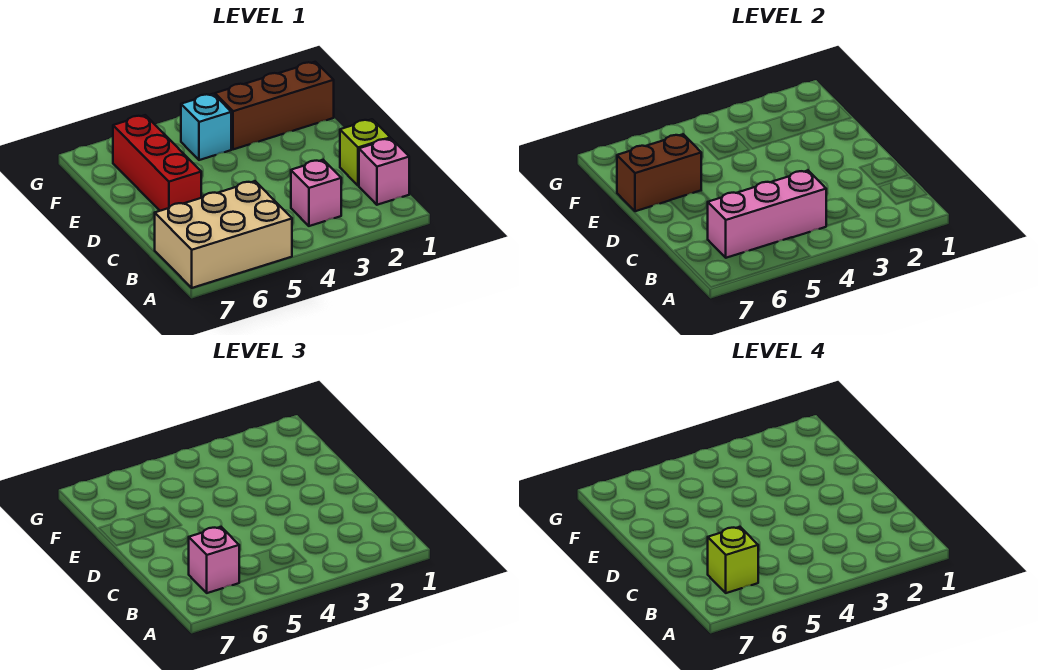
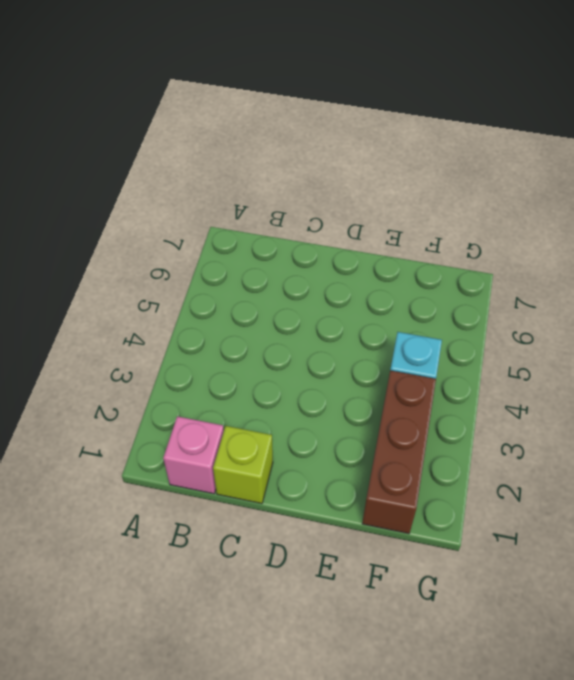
none -> tan brick A5:B7 level 1
none -> pink brick B3 level 1

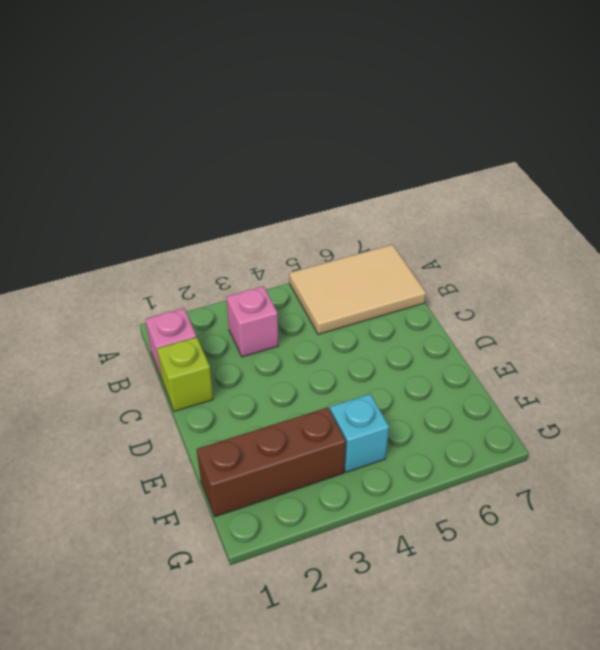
tan tile A5:B7 level 1 -> tan brick A5:B7 level 1
none -> red brick D6:F6 level 1
none -> pink brick B4:B6 level 2

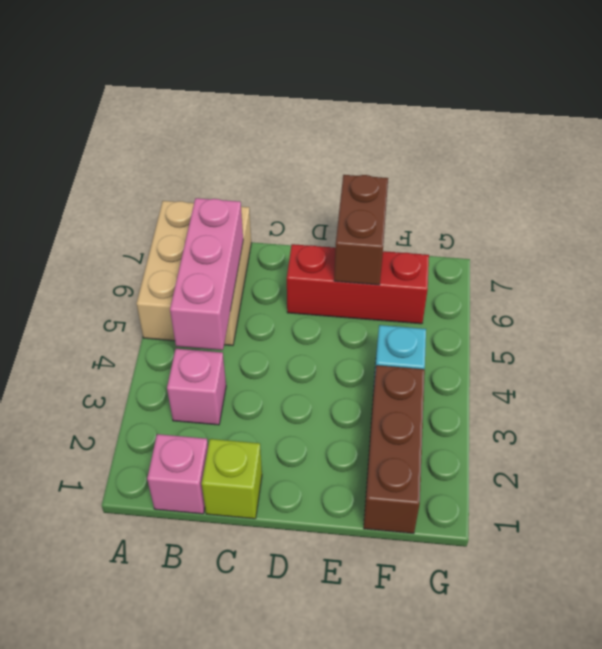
none -> pink brick B6 level 3
none -> lime brick B6 level 4

